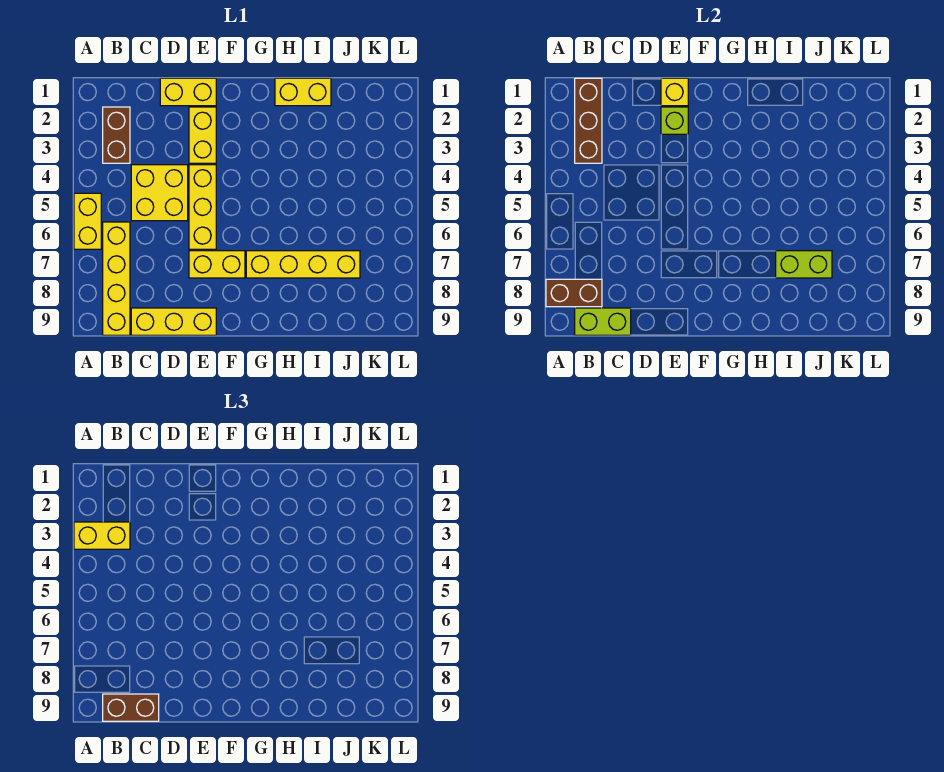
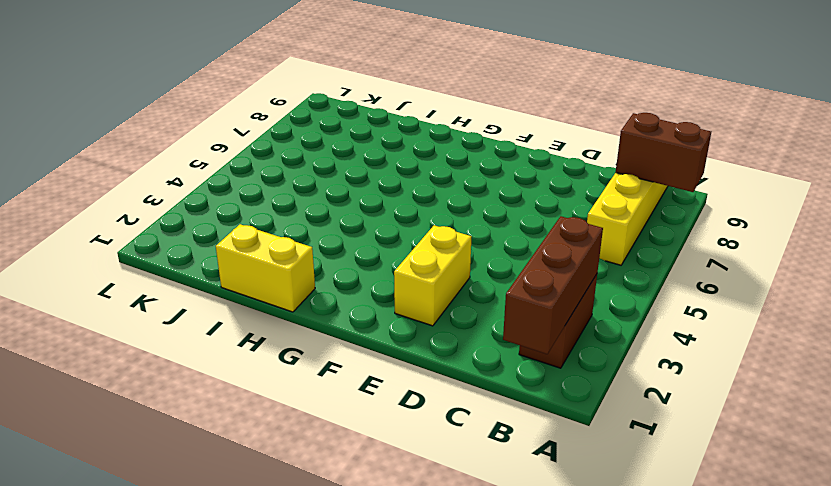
none -> yellow brick A5:A6 level 1
none -> yellow brick C4:D5 level 1
none -> yellow brick C9:E9 level 1

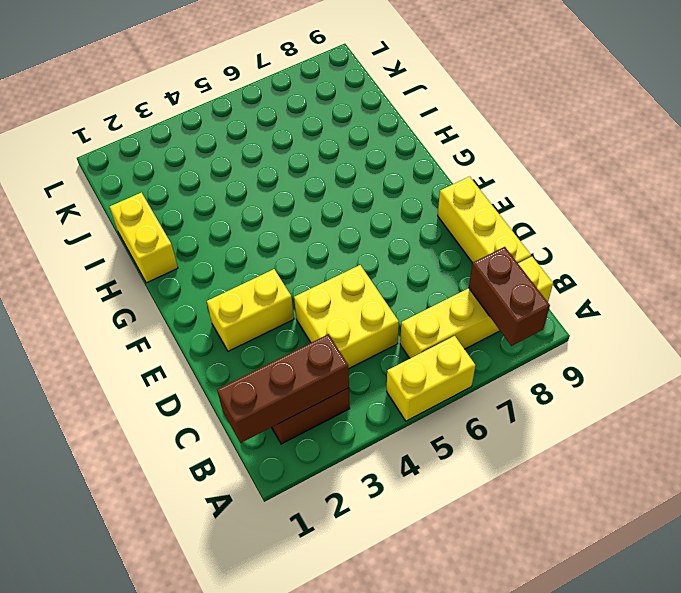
none -> yellow brick D1:E1 level 1
none -> yellow brick E4:E6 level 1
none -> yellow brick E7:F7 level 1

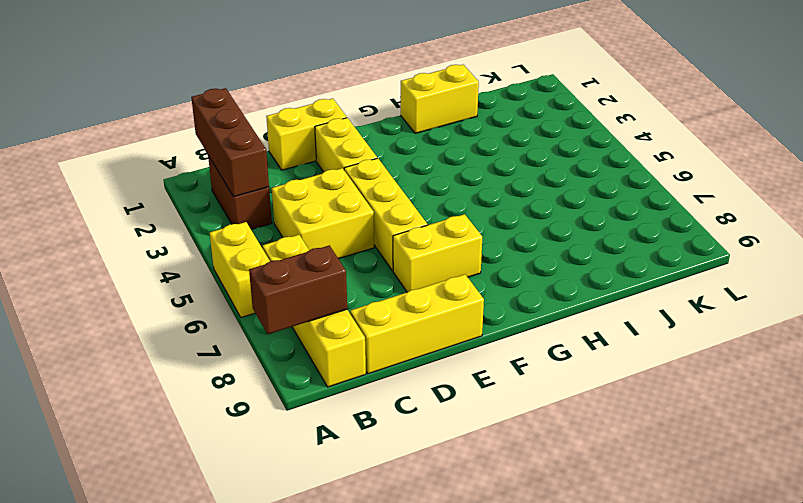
none -> yellow brick G7:J7 level 1
none -> lime brick B9:C9 level 2
none -> yellow brick E1 level 2

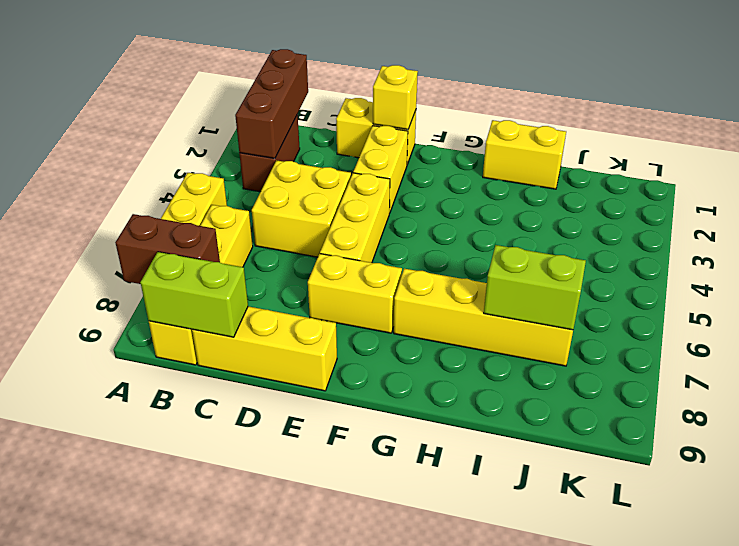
none -> lime brick E2 level 2
none -> yellow brick A3:B3 level 3
none -> brown brick B9:C9 level 3

